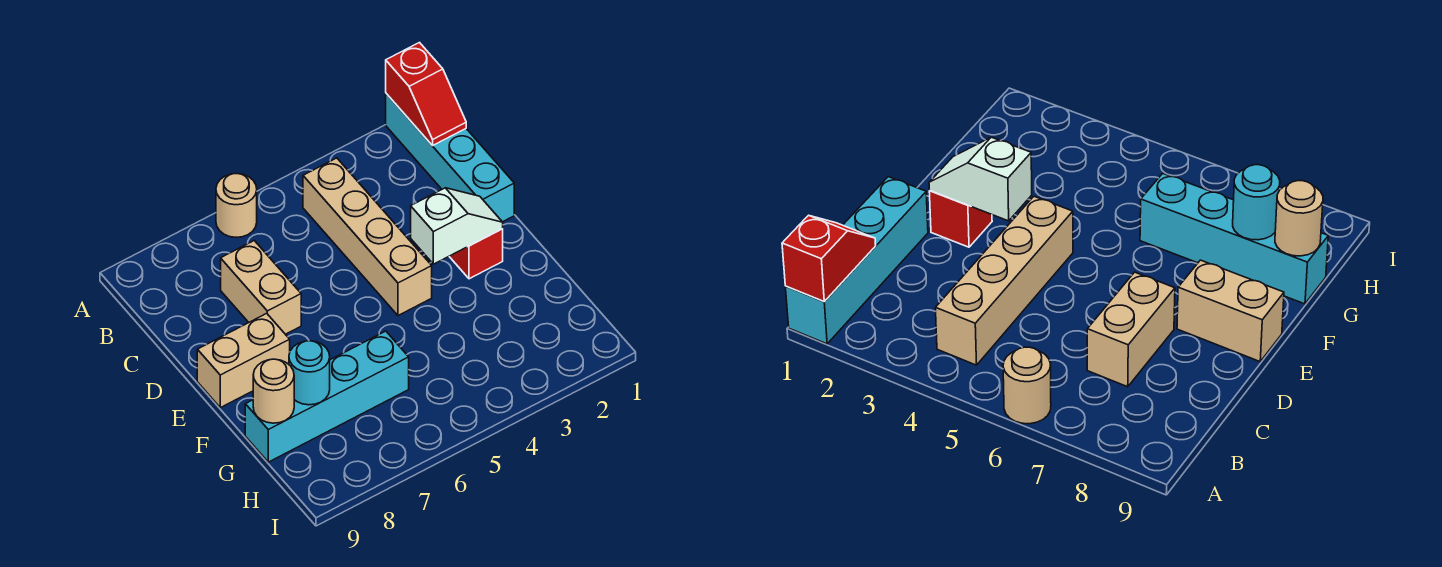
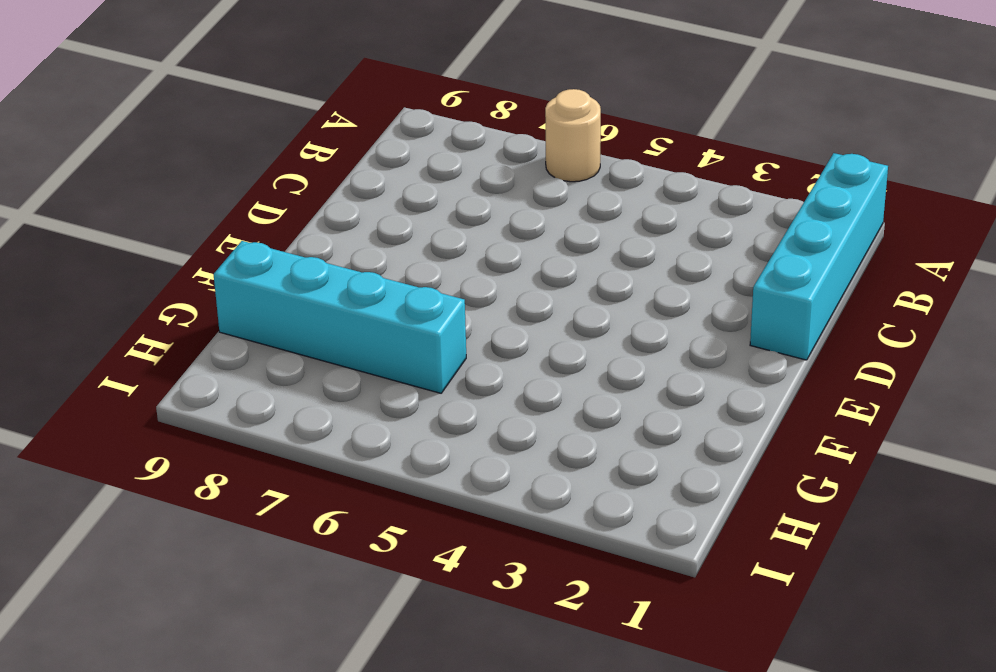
none -> tan brick B4:E4 level 1
none -> tan brick C7:D7 level 1

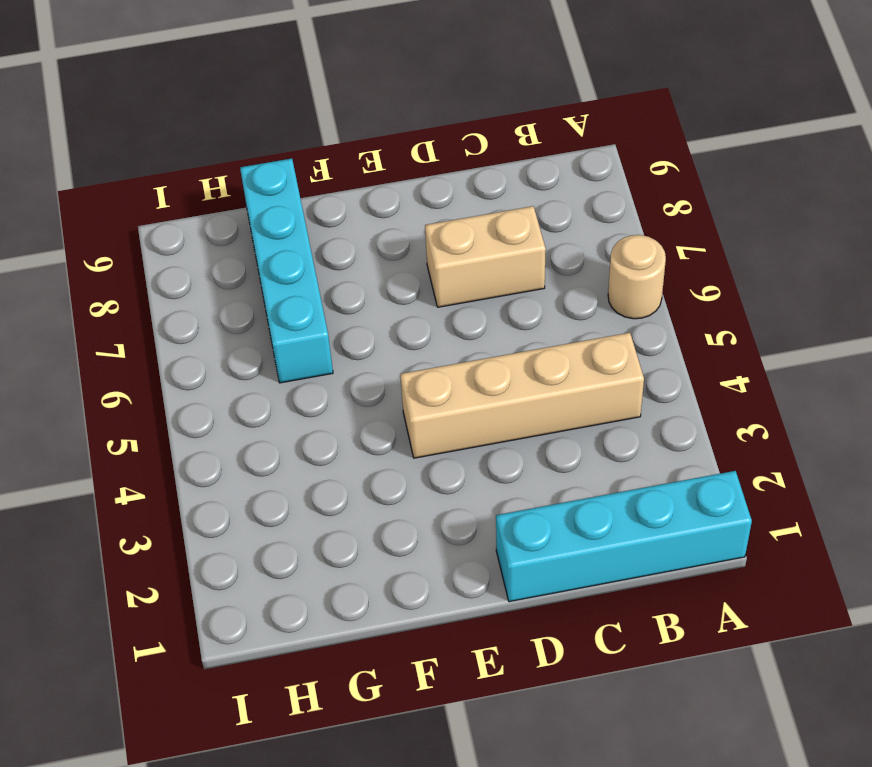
none -> red brick E2 level 1
none -> tan brick E8:E9 level 1

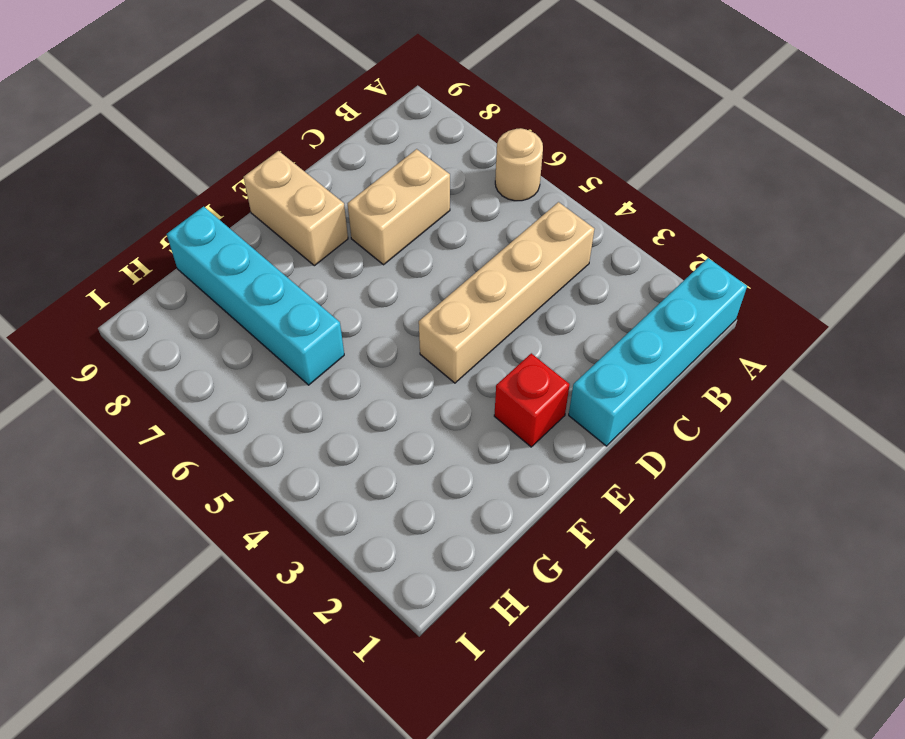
none -> red slope A1:B1 level 2 top A
none -> white slope E2:E3 level 2 top 3

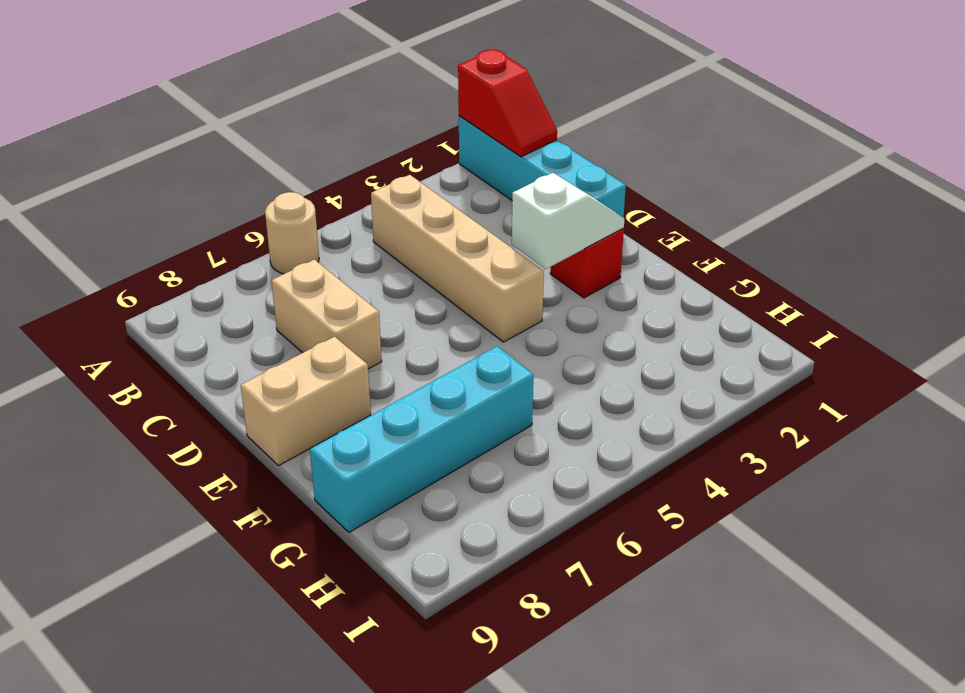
none -> cyan round brick G8 level 2
none -> tan round brick G9 level 2

